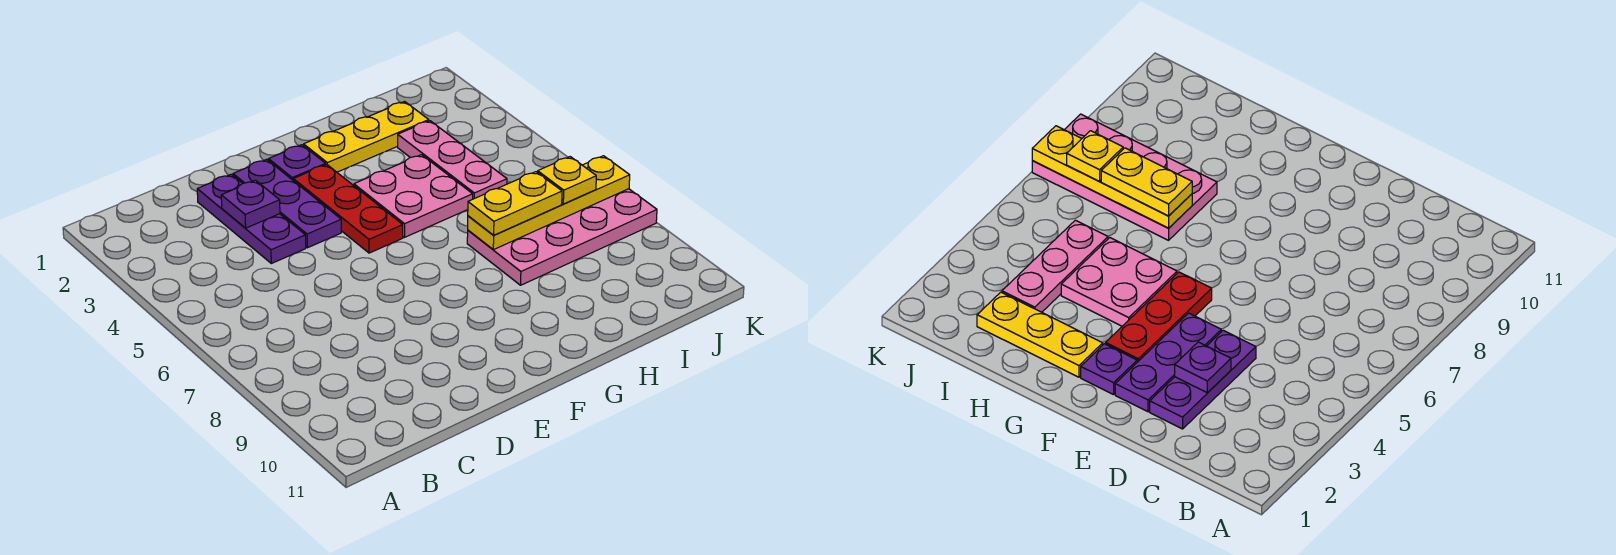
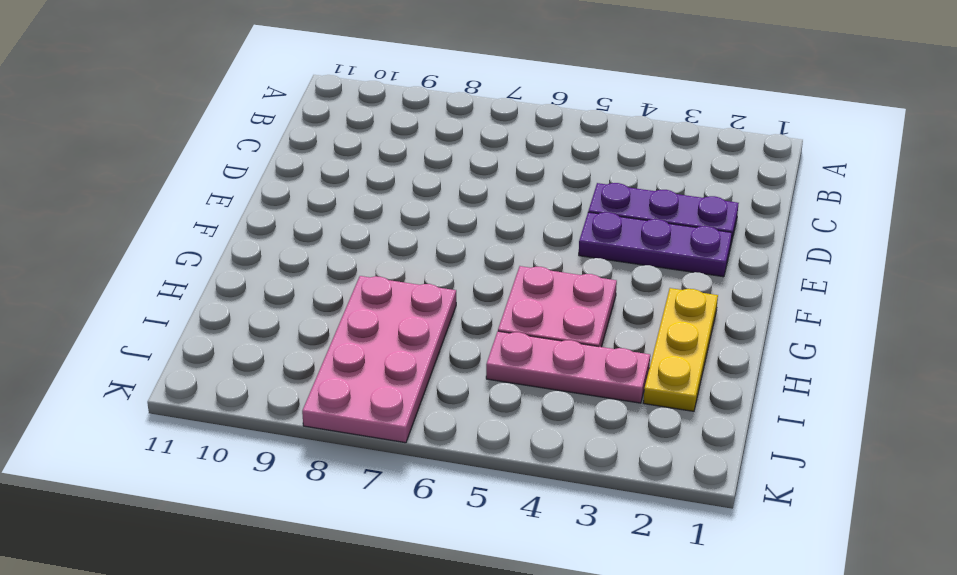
none -> purple plate F2 level 1
none -> red plate F3:F5 level 1
none -> purple plate D3 level 2

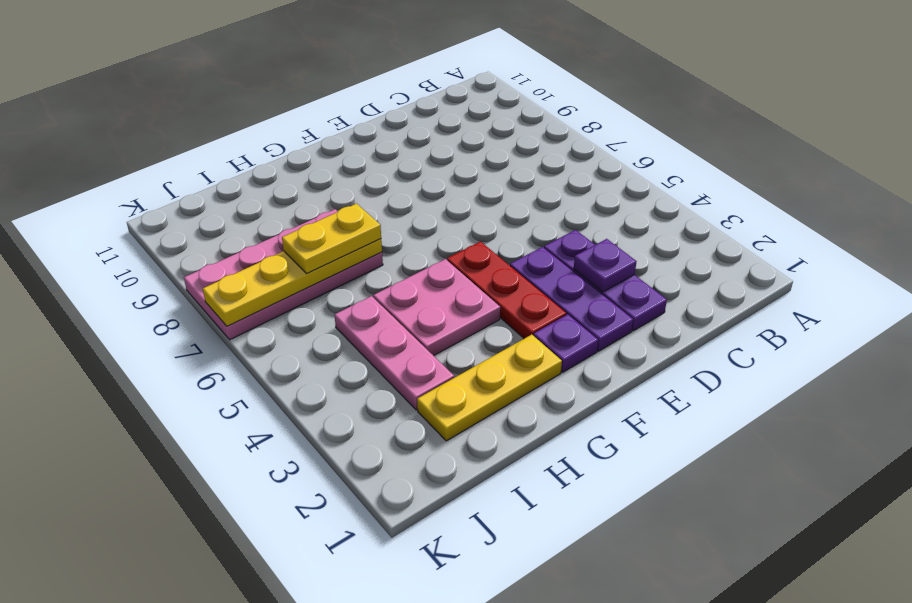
none -> yellow plate J7 level 3

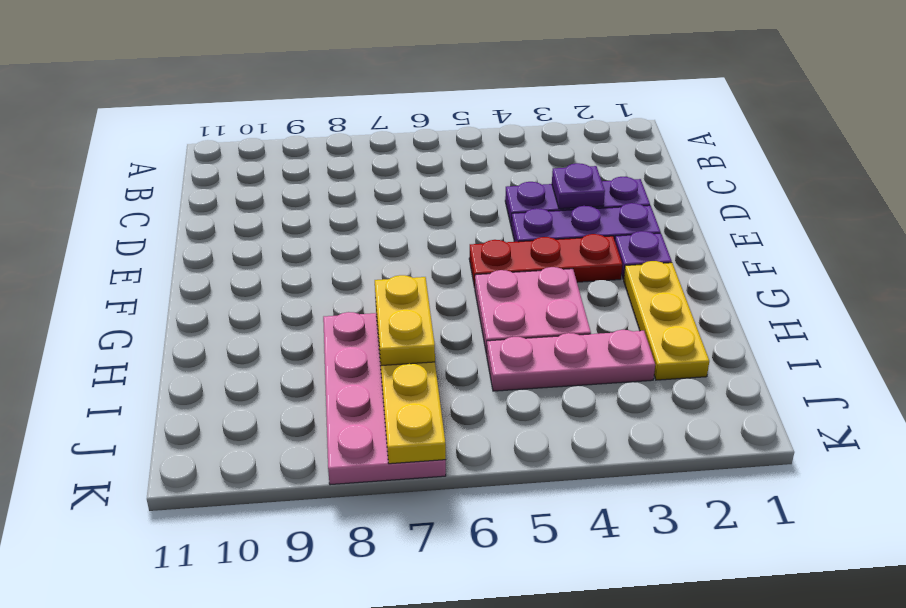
none -> yellow plate J7 level 3

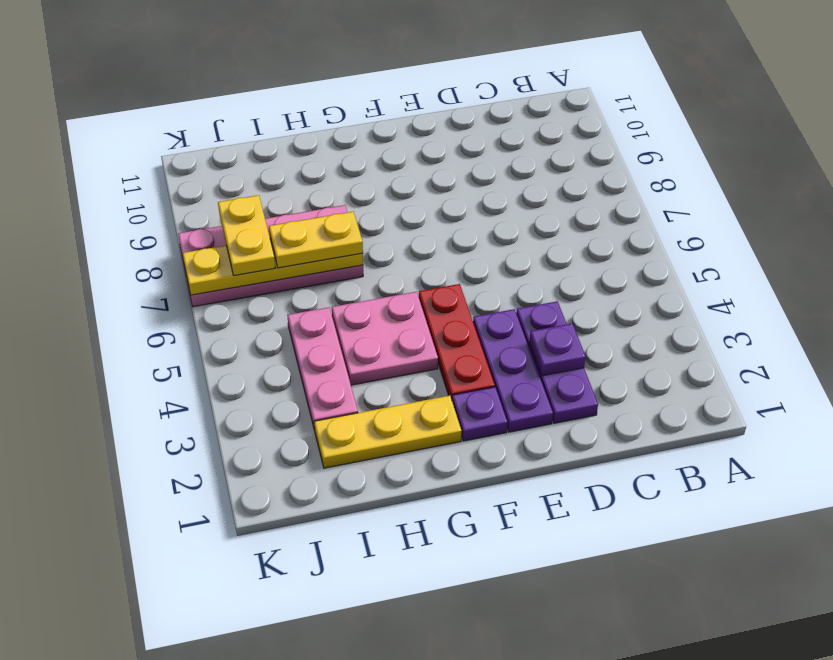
yellow plate J7:J8 level 3 -> yellow plate J7 level 3

